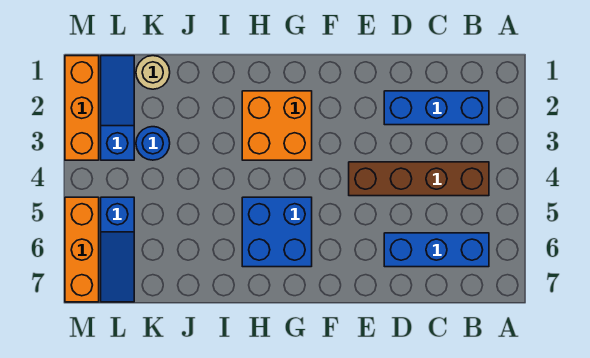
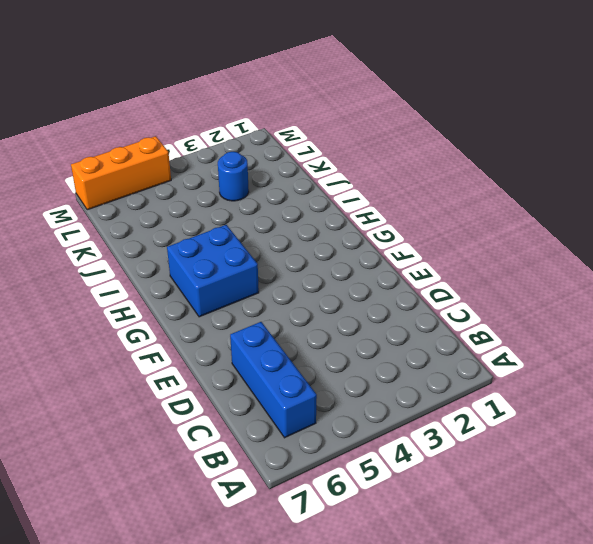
none -> blue brick B2:D2 level 1
none -> brown brick B4:E4 level 1

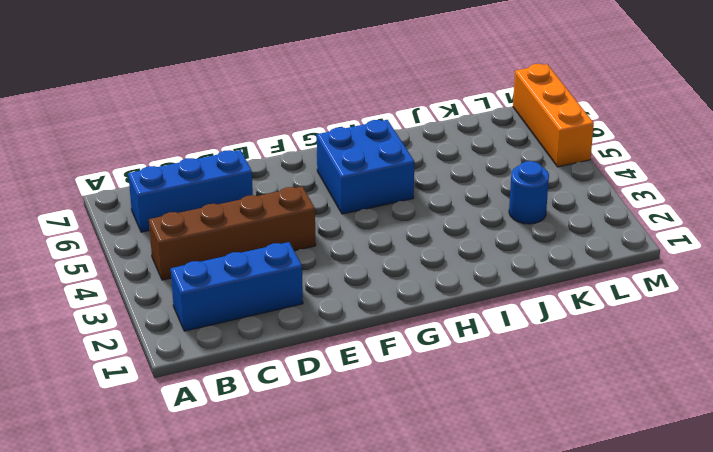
none -> orange brick G2:H3 level 1
none -> tan round brick K1 level 1

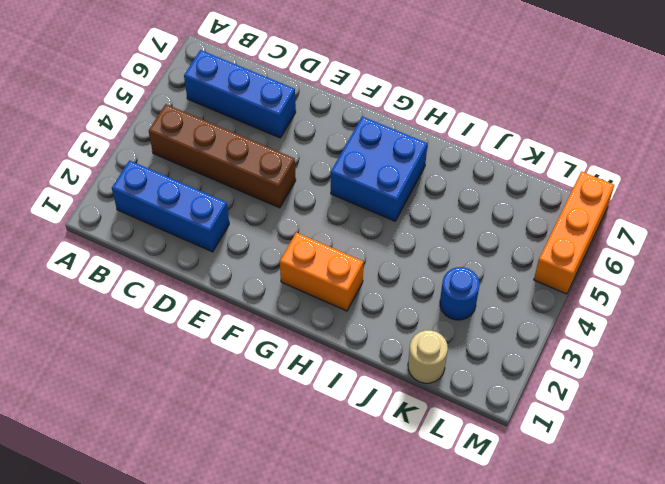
orange brick G2:H2 level 1 -> orange brick G2:H3 level 1
none -> blue slope L1:L3 level 1 top 3
none -> blue slope L5:L7 level 1 top 5

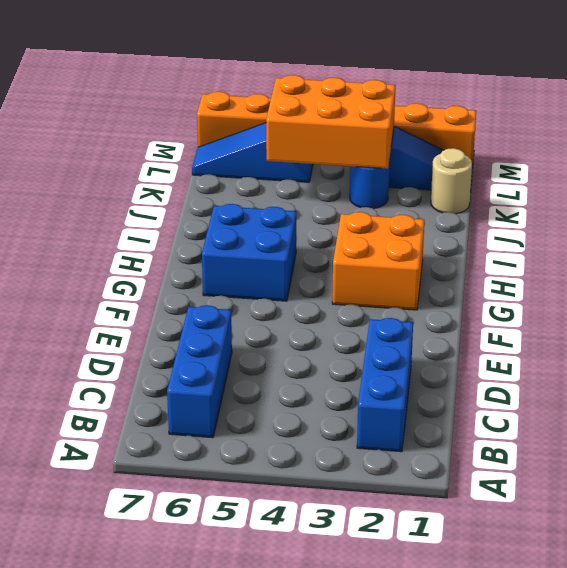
orange brick K3:L5 level 2 -> none
none -> brown brick B4:E4 level 1

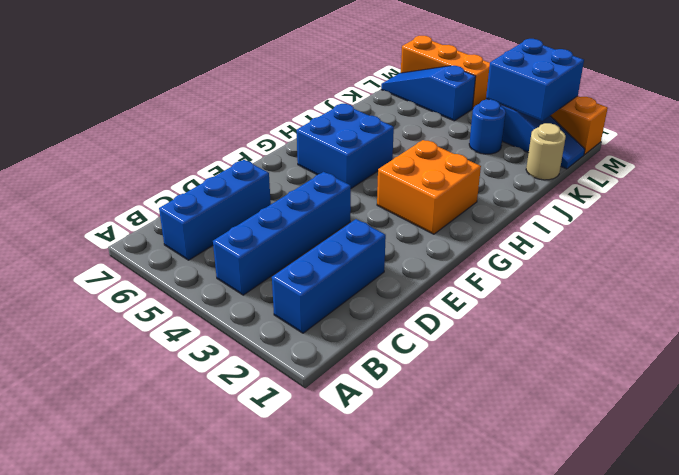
blue brick B4:E4 level 1 -> brown brick B4:E4 level 1
blue brick L2:M3 level 2 -> none

